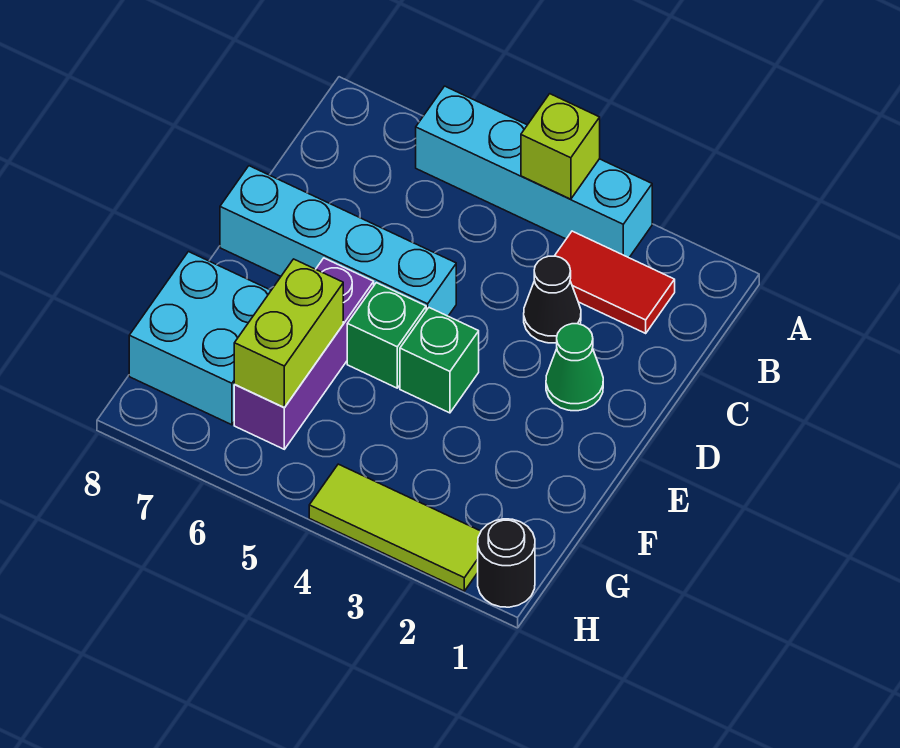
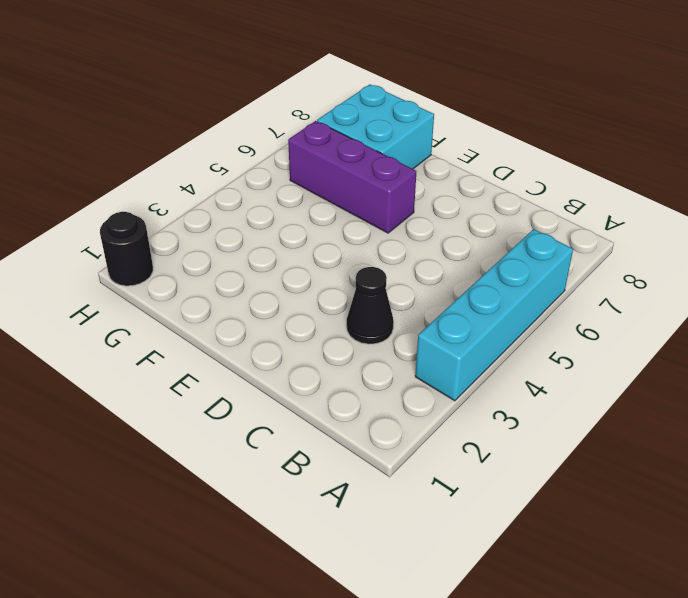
none -> red tile B2:B3 level 1
none -> green cone D2 level 1
none -> cyan brick D5:D8 level 1

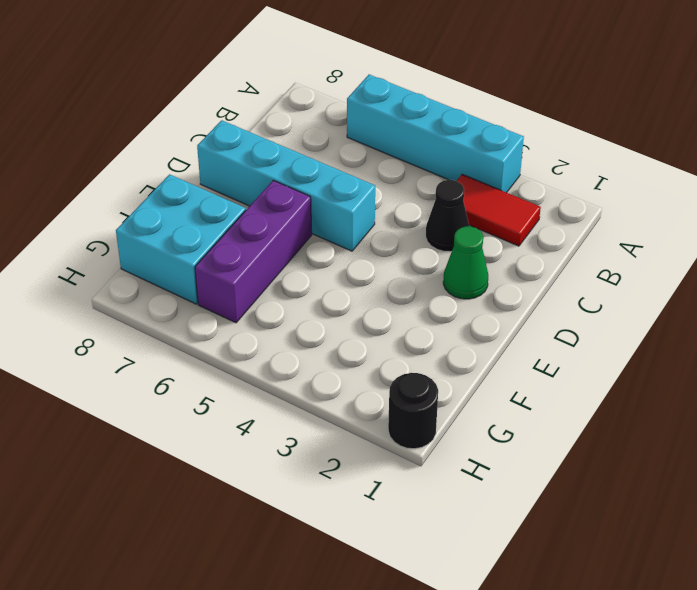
none -> green brick E4 level 1
none -> green brick E5 level 1
none -> lime tile H2:H4 level 1

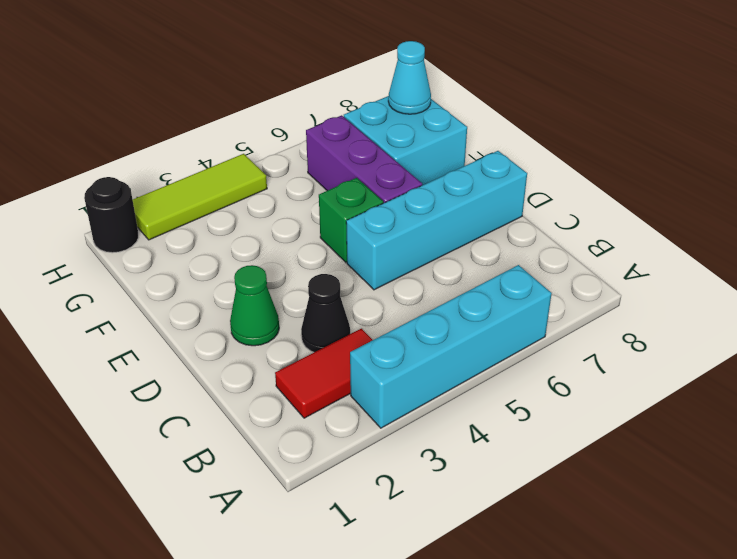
cyan cone G8 level 2 -> none
none -> green brick E4 level 1
none -> lime brick A4 level 2
none -> lime brick F6:G6 level 2

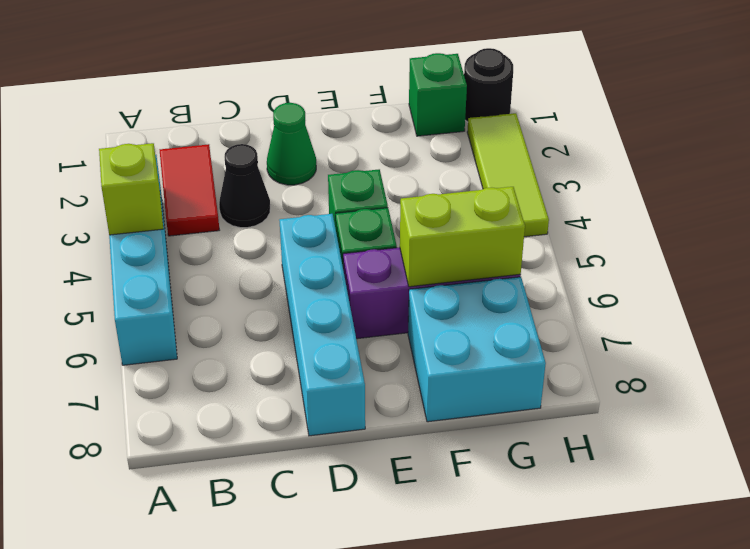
green brick G1 level 1 -> none

